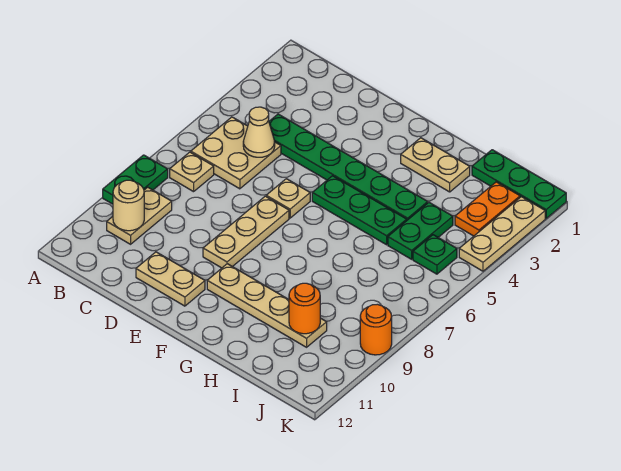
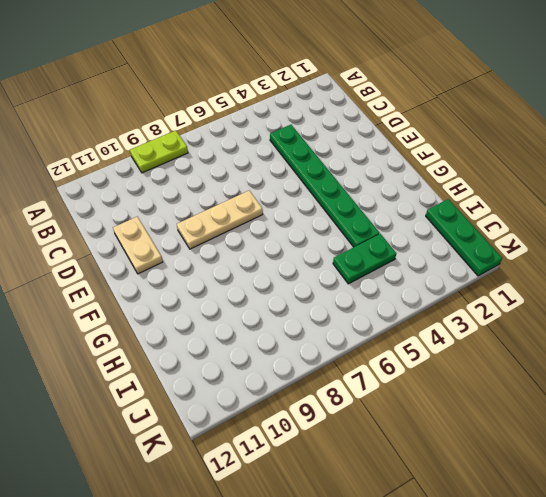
lime plate A8:A9 level 1 -> green plate A8:A9 level 1
none -> tan plate B5:C6 level 1
none -> tan plate B7 level 1
none -> tan plate B9:B10 level 1

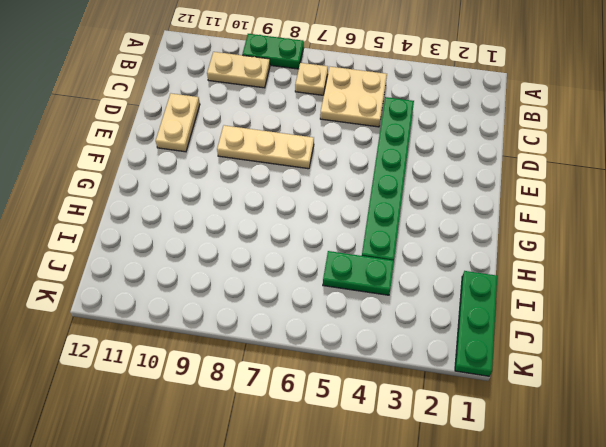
none -> tan plate E6 level 1
none -> green plate F5:H5 level 1
none -> tan plate F10:I10 level 1

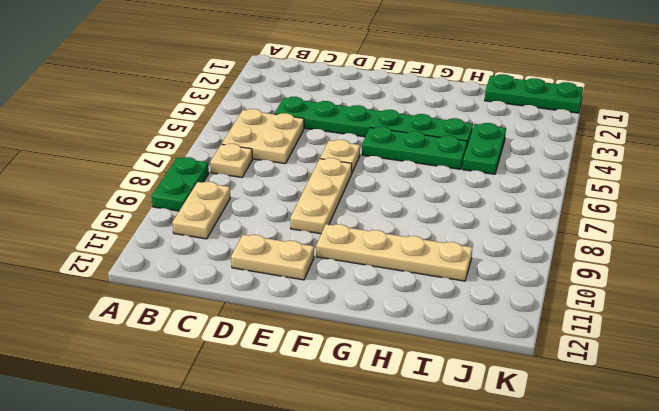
none -> tan plate G2:H2 level 1
none -> orange plate J2:J3 level 1
none -> green plate J5 level 1

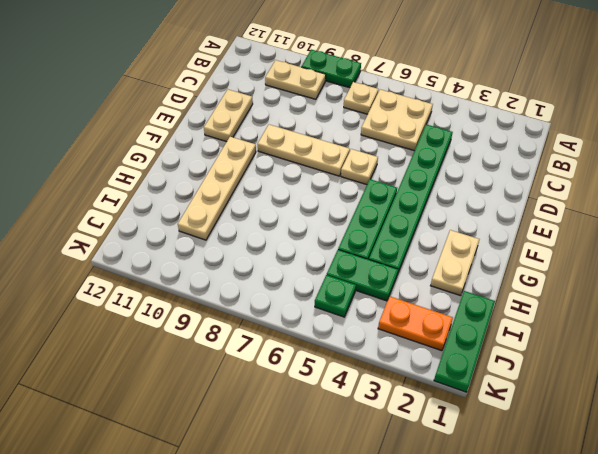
none -> tan plate K2:K4 level 1
none -> orange round brick K9 level 1
none -> tan round brick B10 level 2

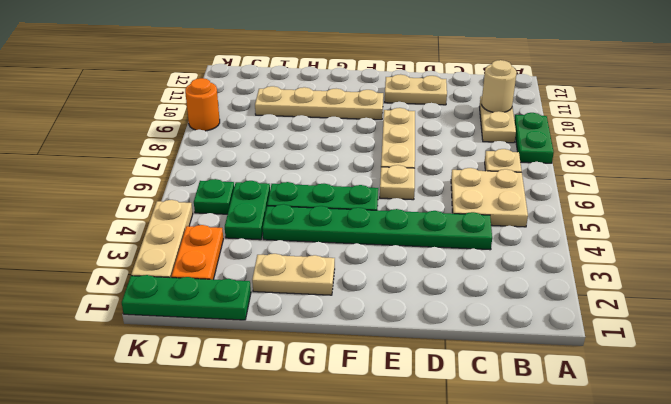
none -> tan cone C5 level 2
none -> orange round brick I10 level 2

